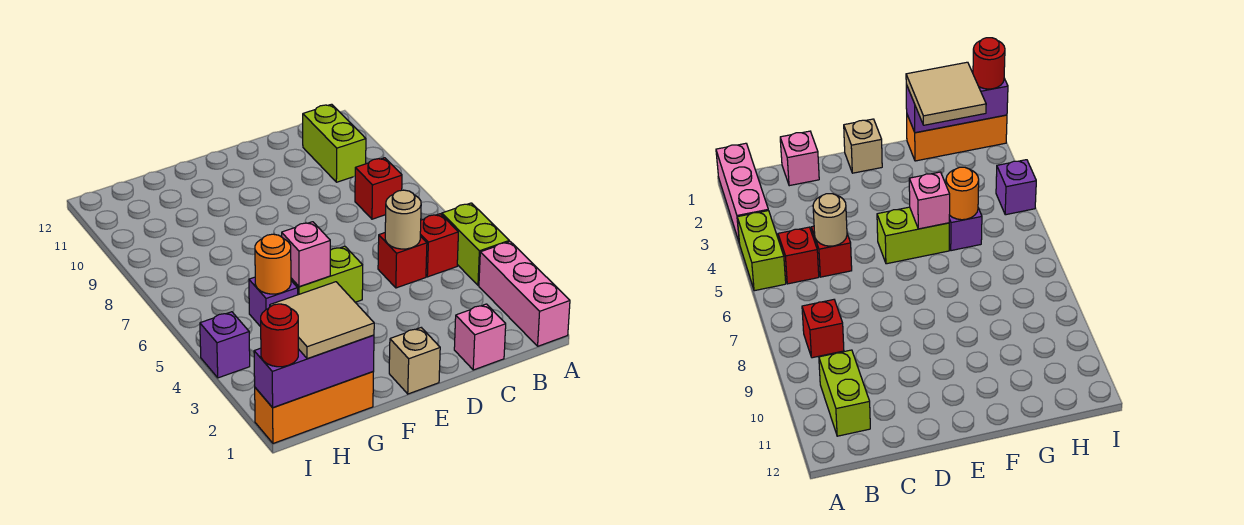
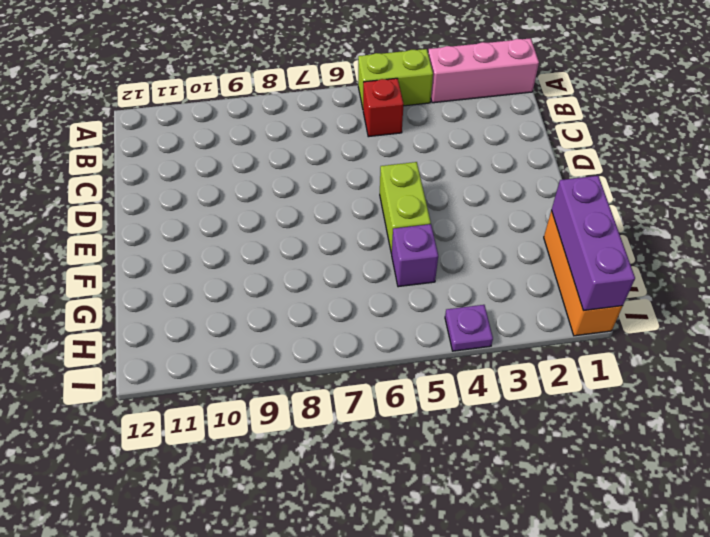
purple plate I4 level 1 -> purple brick I4 level 1
none -> red brick B8 level 1
none -> lime brick B10:B11 level 1
none -> pink brick C1 level 1

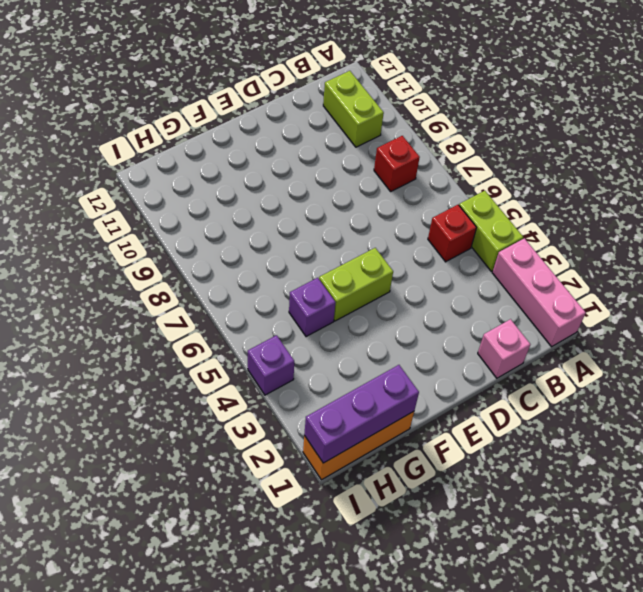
none -> red brick C5 level 1
none -> tan brick E1 level 1
none -> tan round brick C5 level 2

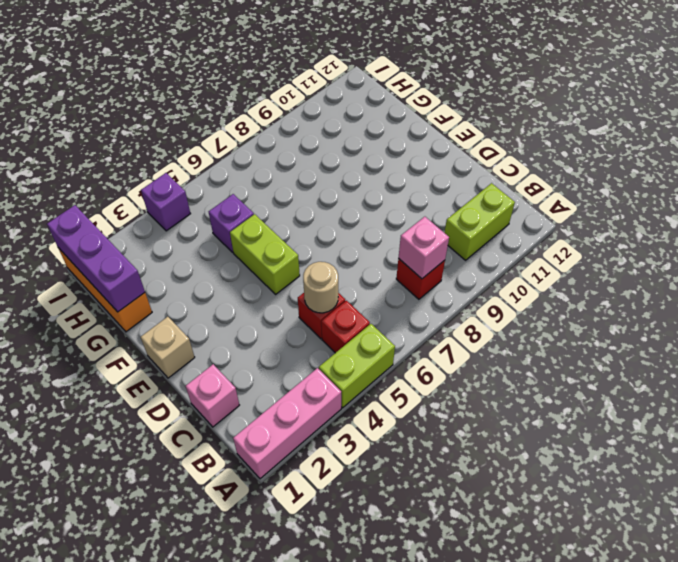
pink brick B8 level 2 -> pink brick F5 level 2
none -> orange round brick G5 level 2
none -> tan tile G1:H2 level 3
none -> red round brick I1 level 3

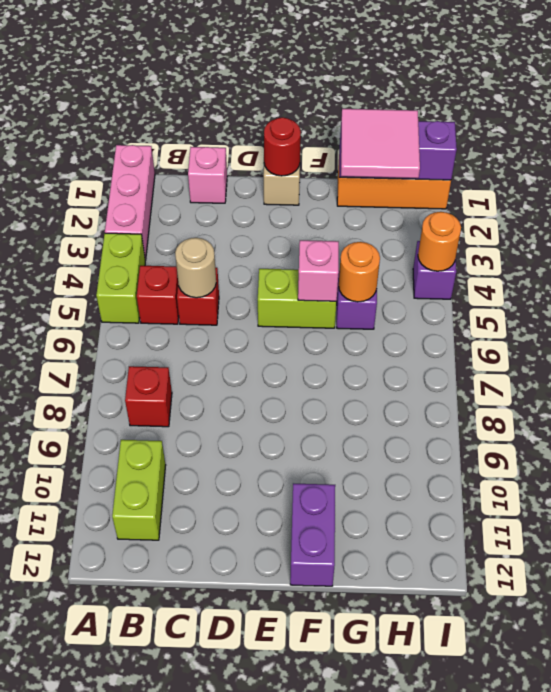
red round brick E1 level 2 -> red round brick I1 level 3
purple brick F11:F12 level 1 -> none
pink tile G1:H2 level 3 -> tan tile G1:H2 level 3
orange round brick I4 level 2 -> none

